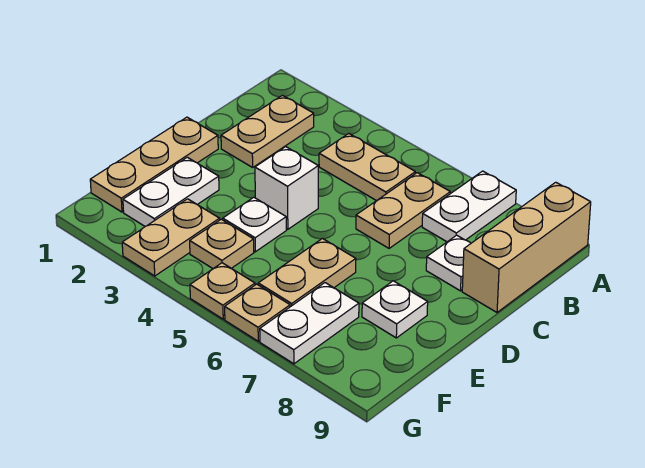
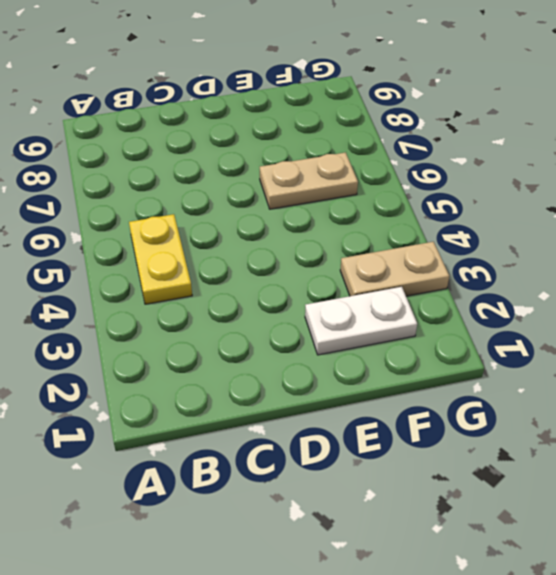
yellow plate B4:B5 level 1 -> tan plate B4:B5 level 1
none -> white plate A7:B7 level 1
none -> tan brick A9:C9 level 1
none -> tan plate B2:C2 level 1

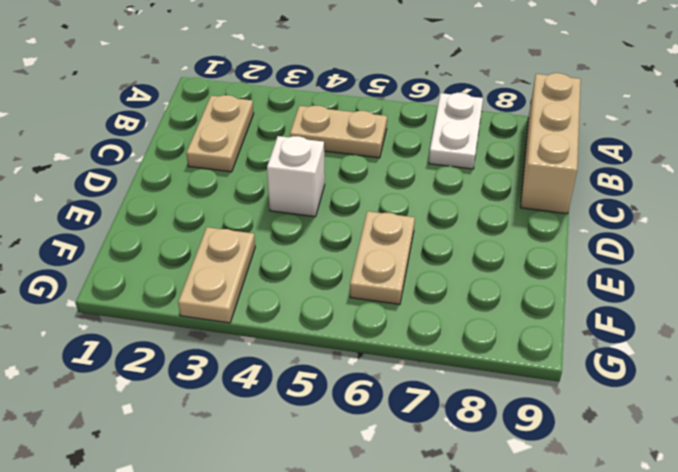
none -> tan plate B6:C6 level 1
none -> white plate C8 level 1
none -> tan plate D1:F1 level 1

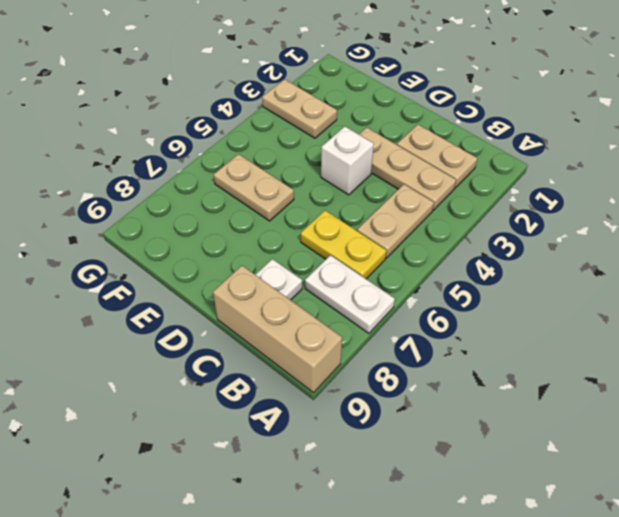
tan plate B3:D3 level 1 -> tan plate D1:F1 level 1
yellow plate B6:C6 level 1 -> tan plate B6:C6 level 1
none -> white plate E2:F2 level 1
none -> white plate E4 level 1
none -> white plate E8 level 1

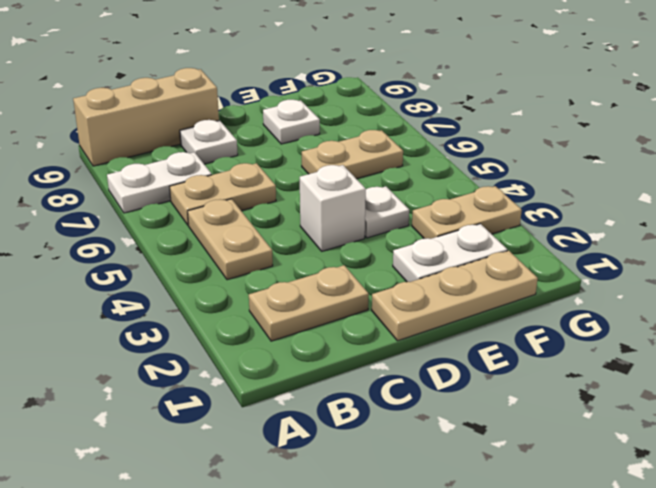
none -> tan plate F4 level 1
none -> white plate F7:G7 level 1
none -> tan plate G5 level 1

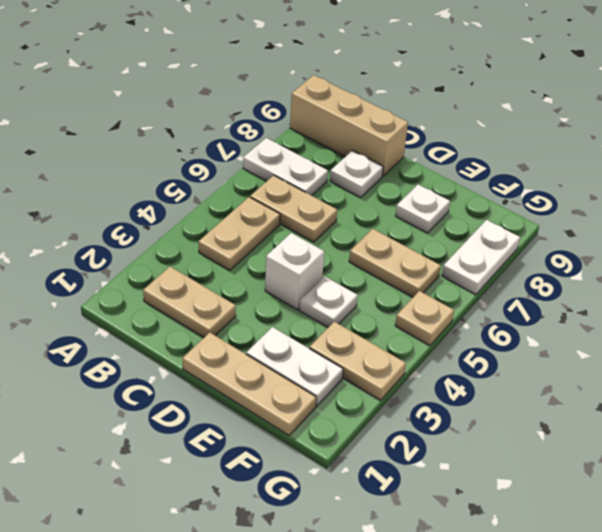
white plate G7:G8 level 1 -> white plate F7:G7 level 1
none -> tan plate F4 level 1
none -> tan plate G6 level 1

